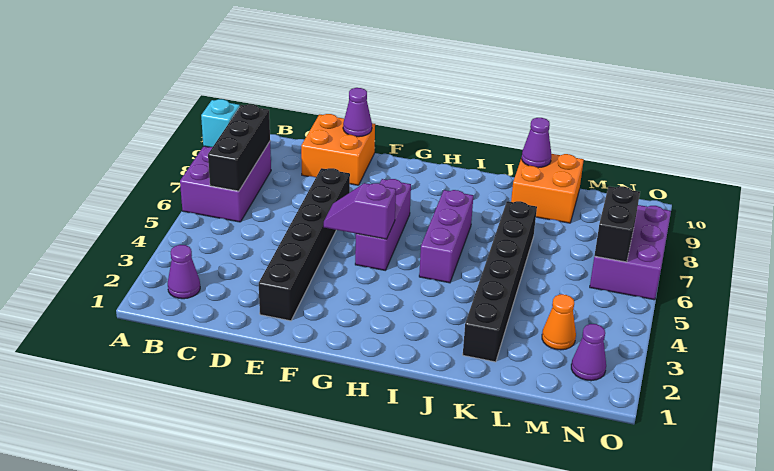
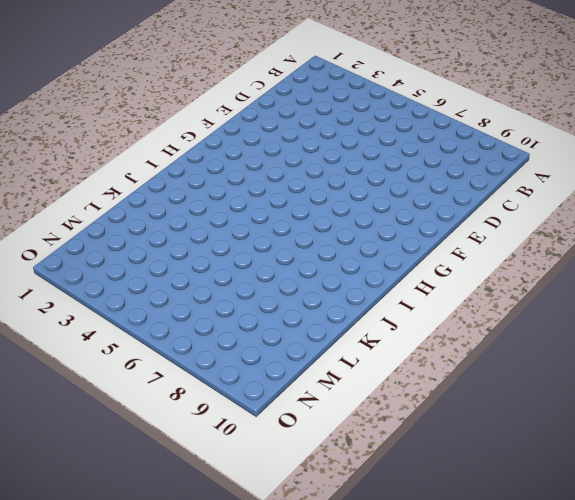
none -> purple brick A6:B8 level 1
none -> purple cone B2 level 1
none -> orange brick D9:E10 level 1

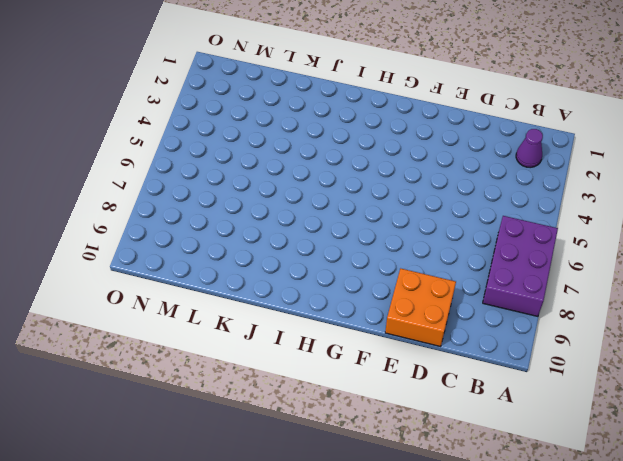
none -> black brick E2:E7 level 1
none -> purple brick G5:G7 level 1
none -> purple brick I5:I7 level 1

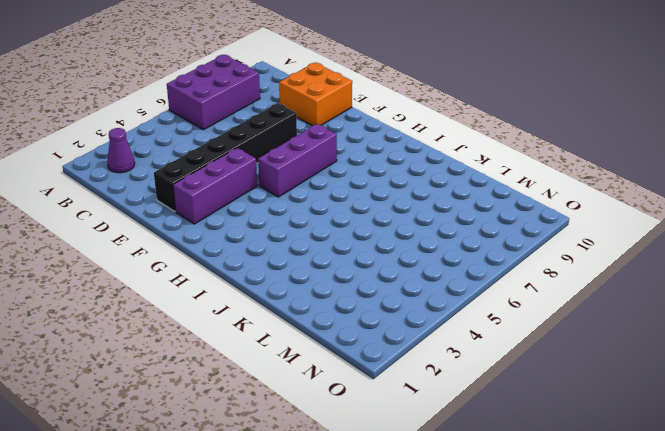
purple brick F2:F4 level 1 -> purple brick I5:I7 level 1
none -> black brick K2:K7 level 1
none -> orange brick K9:L10 level 1
none -> orange cone M3 level 1

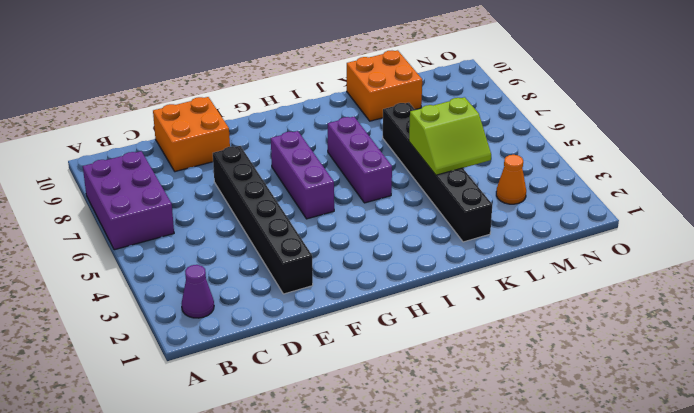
lime slope K4:L5 level 2 top 5 -> none
none -> purple cone N2 level 1
none -> purple brick N6:O8 level 1
none -> cyan brick A8 level 2

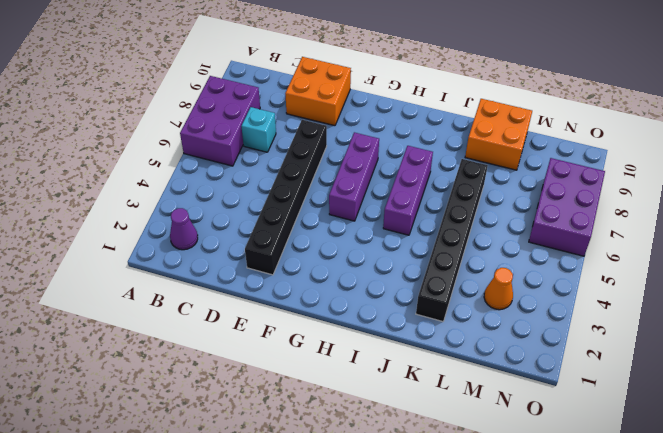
cyan brick C7 level 1 -> cyan brick A8 level 2
none -> purple cone N2 level 1
none -> black brick B6:B8 level 2
none -> purple cone E10 level 2

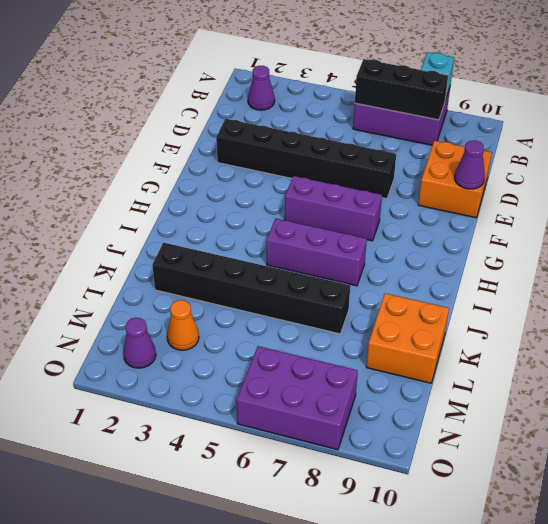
none -> purple slope F5:G5 level 2 top G
none -> purple cone K10 level 2
none -> black brick N6:N7 level 2

